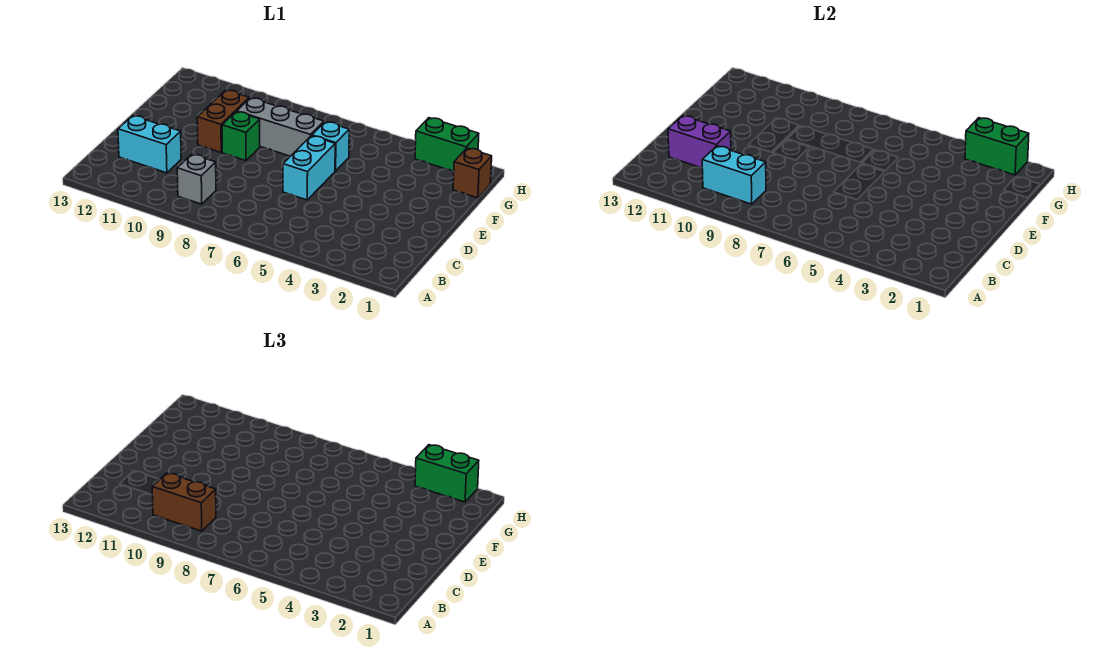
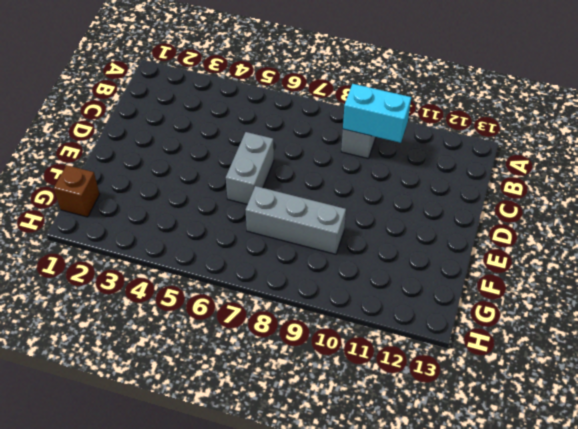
grey brick D6:E6 level 1 -> cyan brick D6:E6 level 1
none -> cyan brick C11:C12 level 1
none -> green brick E9 level 1
none -> brown brick E10:F10 level 1

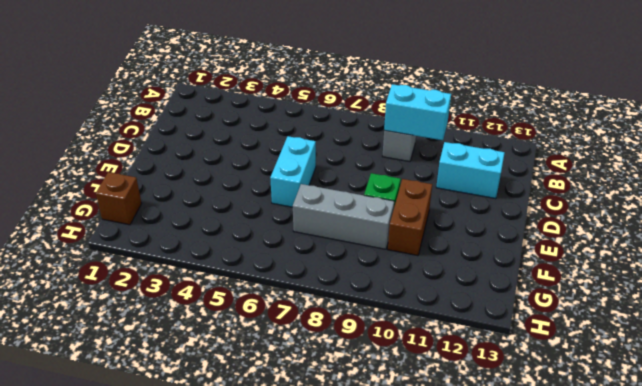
none -> cyan brick F6 level 1
none -> green brick H2:H3 level 1
none -> purple brick C11:C12 level 2

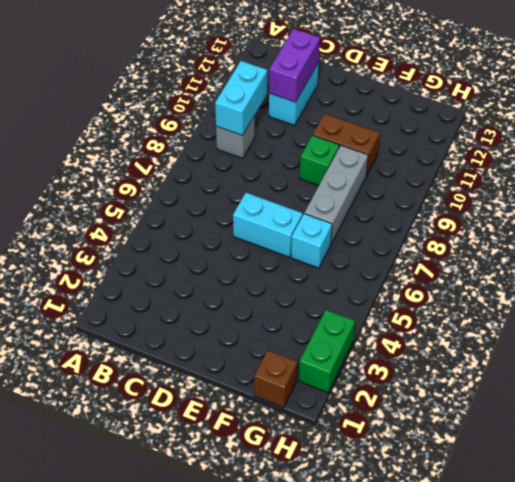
none -> green brick H2:H3 level 2
none -> brown brick B9:B10 level 3
none -> green brick H2:H3 level 3

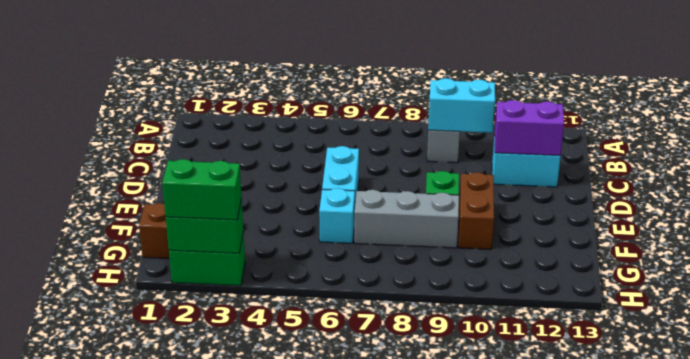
none -> brown brick B9:B10 level 3

